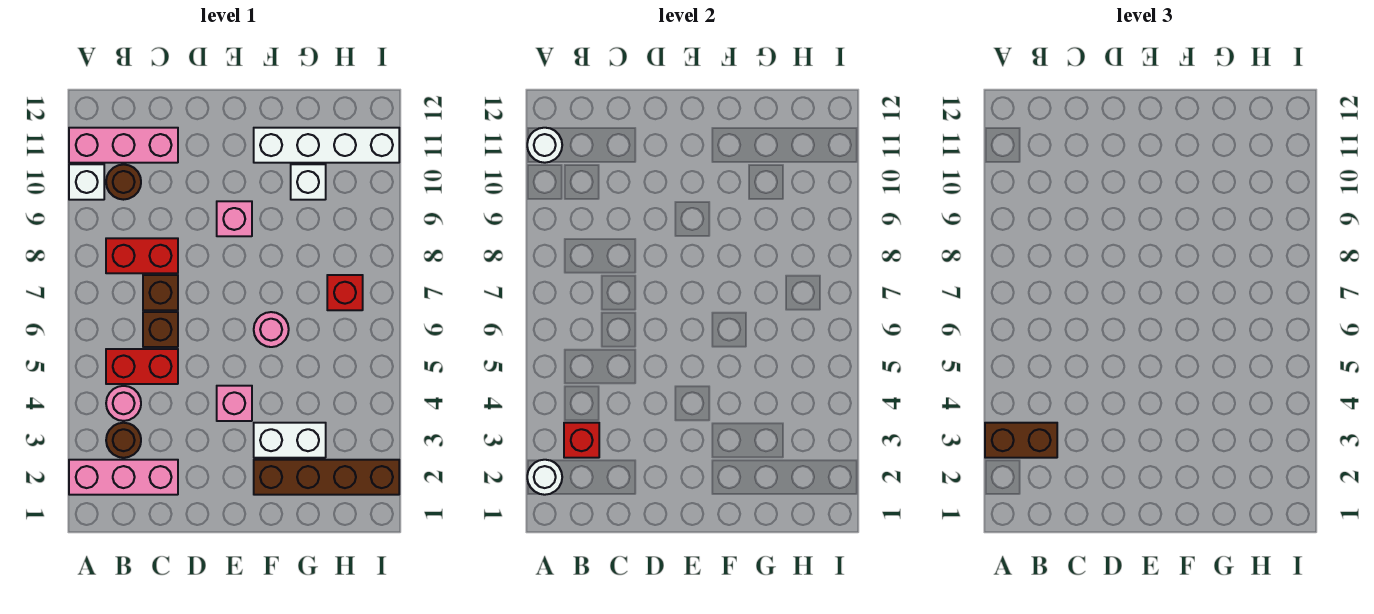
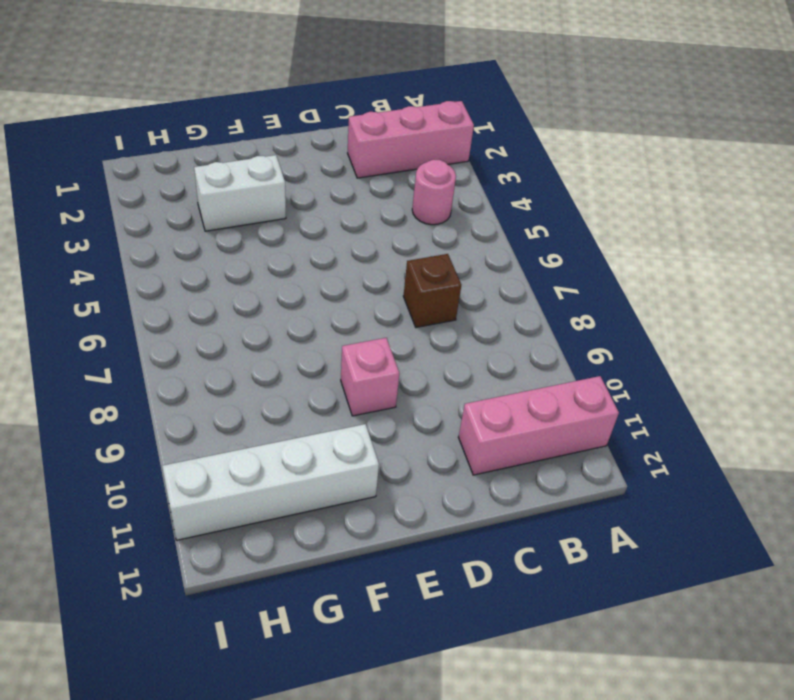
none -> white brick A10 level 1
none -> brown round brick B3 level 1
none -> red brick B5:C5 level 1

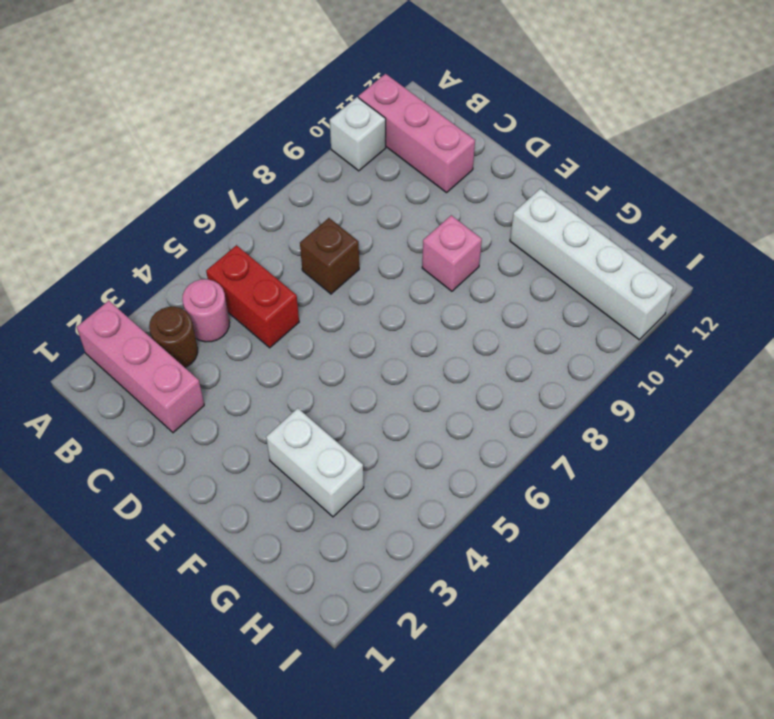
none -> red brick B8:C8 level 1
none -> brown round brick B10 level 1
none -> brown brick C6 level 1

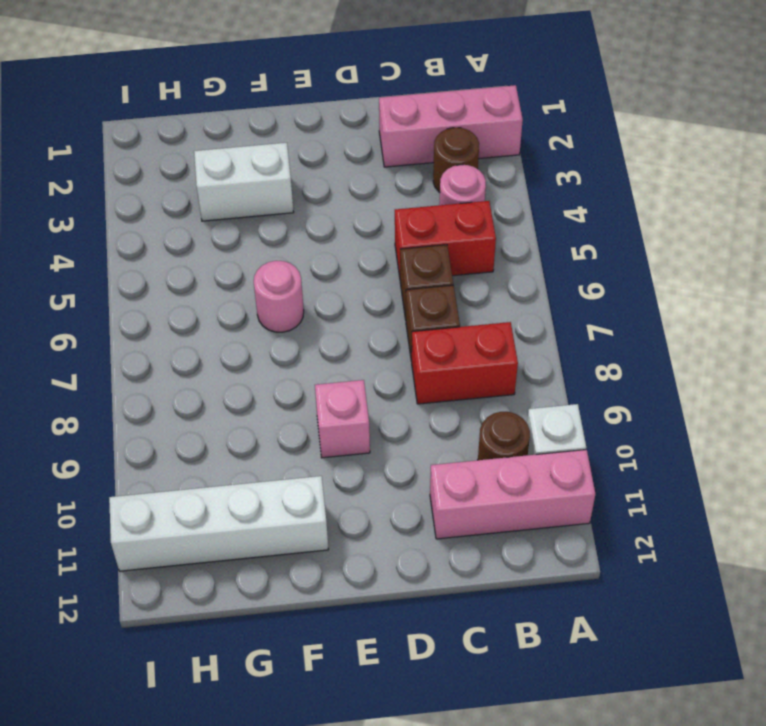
none -> pink brick E4 level 1
none -> brown brick F2:I2 level 1
none -> white brick G10 level 1

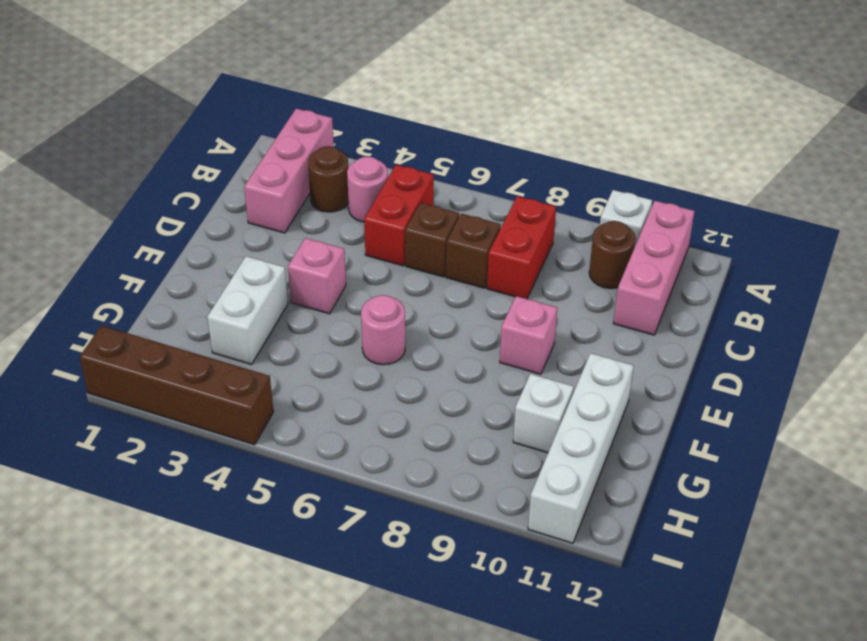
brown brick I1:I4 level 1 -> brown brick F2:I2 level 1
none -> red brick H7 level 1
none -> white round brick A2 level 2
none -> white round brick A11 level 2

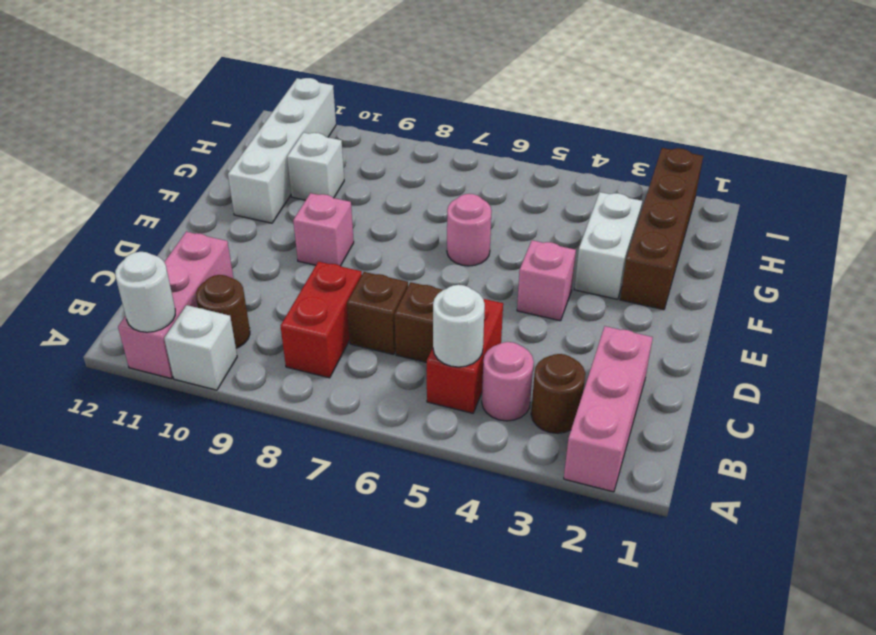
white round brick B5 level 2 -> white round brick A2 level 2
none -> red brick H7 level 1
none -> red brick B3 level 2
none -> brown brick A3:B3 level 3

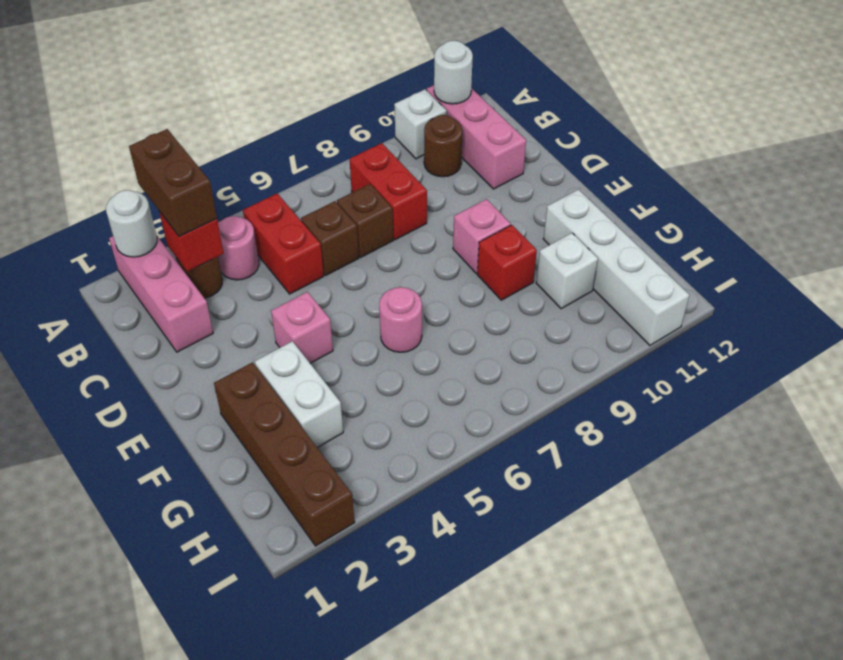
red brick F9 level 1 -> red brick H7 level 1

